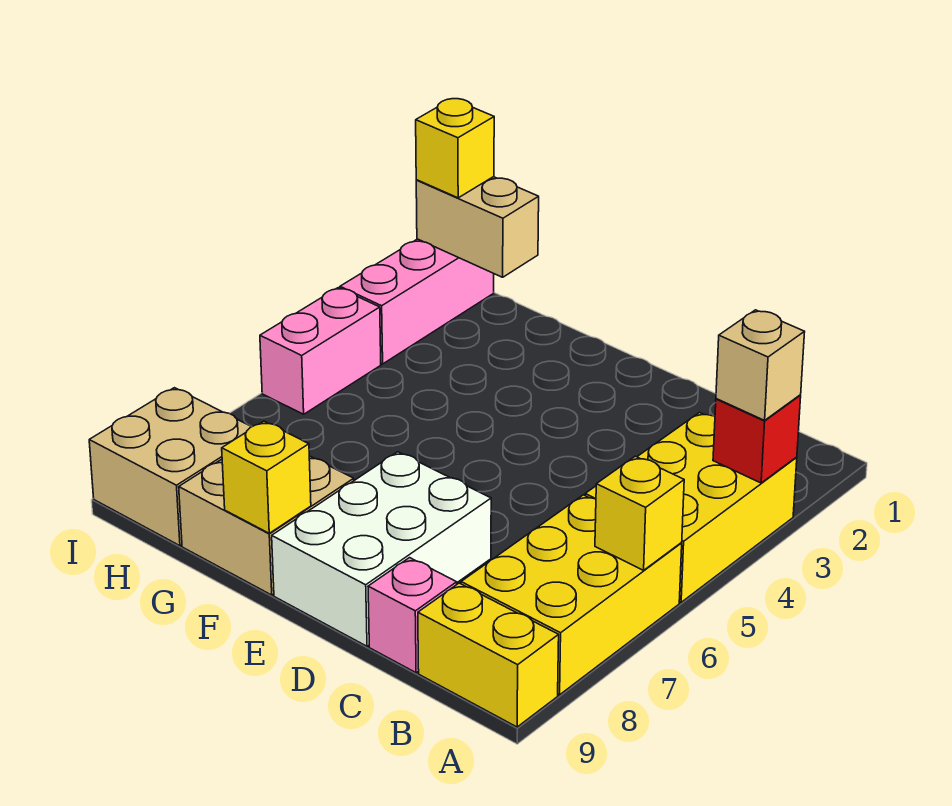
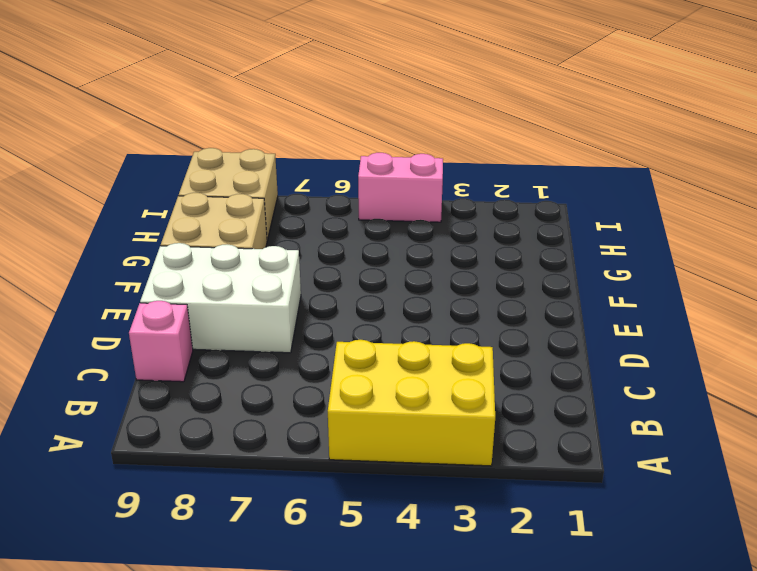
none -> yellow brick A6:B8 level 1
none -> yellow brick A9:B9 level 1
none -> pink brick I1:I3 level 1

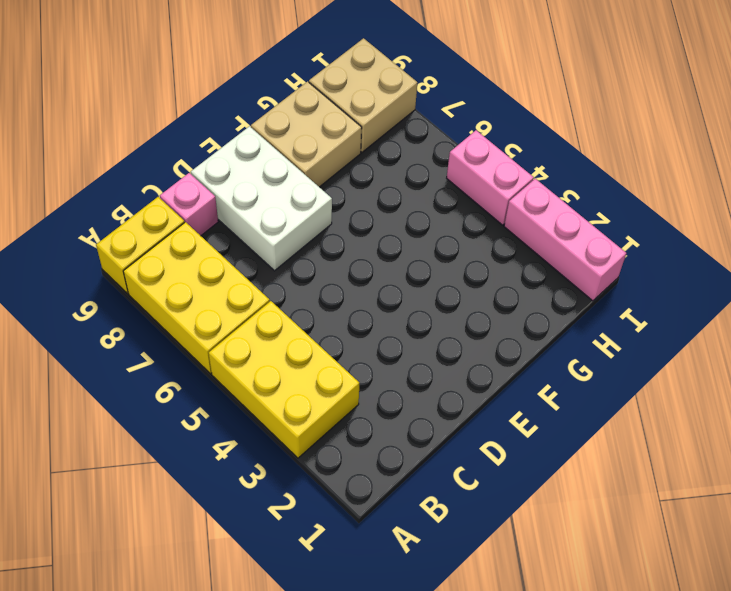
none -> red brick A3 level 2
none -> yellow brick A6 level 2
none -> yellow brick F9 level 2

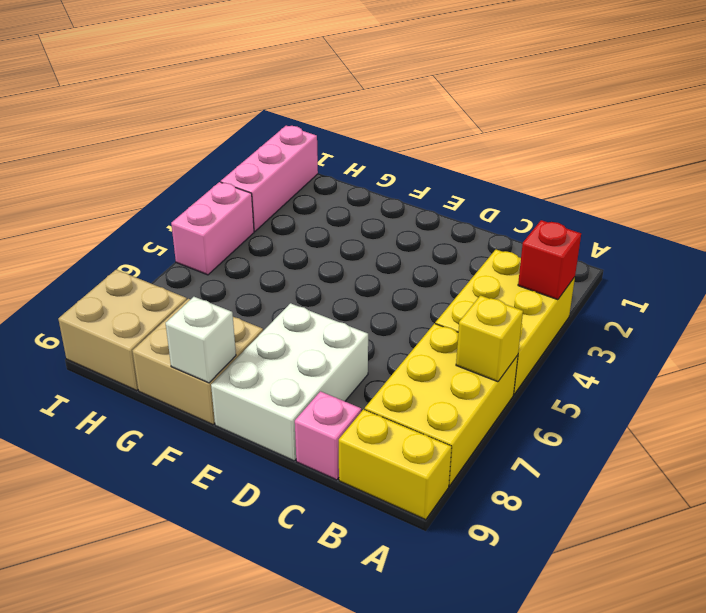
white brick F9 level 2 -> yellow brick F9 level 2
none -> tan brick H1:I1 level 2
none -> tan brick A3 level 3
none -> yellow brick I1 level 3

